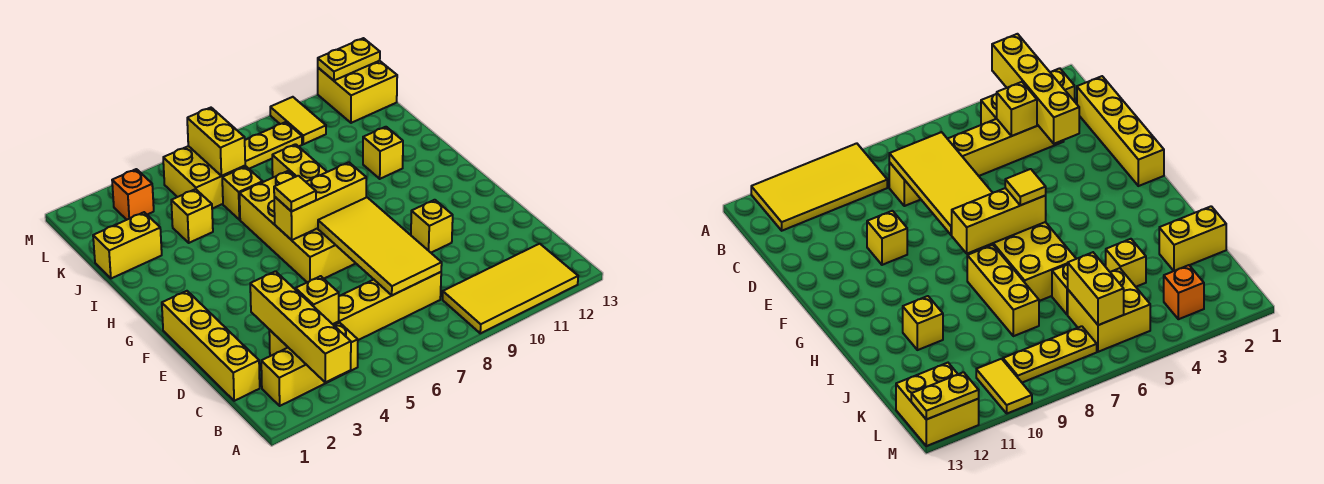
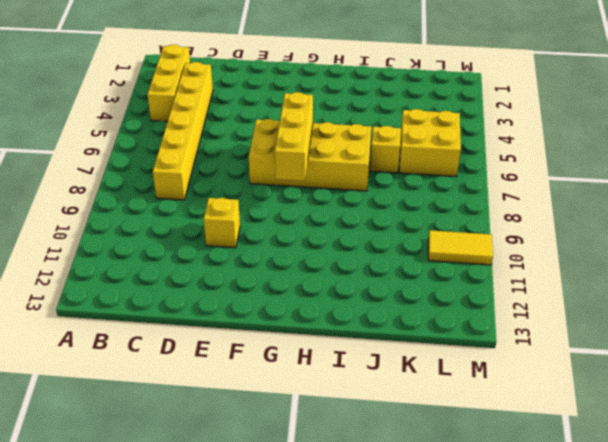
none -> yellow tile A9:B12 level 1
none -> yellow brick C1:F1 level 1
none -> yellow brick H8:J8 level 1

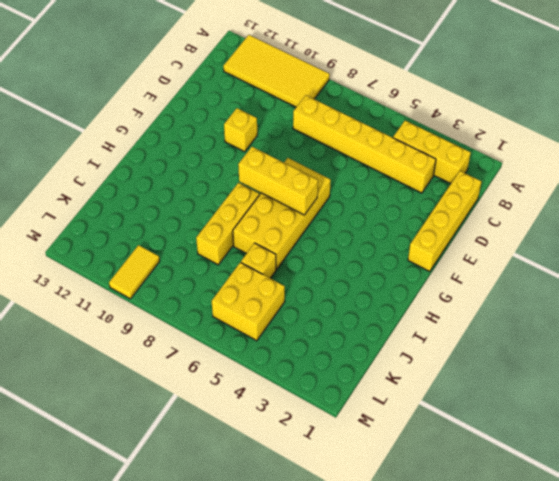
none -> yellow brick I11 level 1
none -> yellow brick J1:J2 level 1
none -> yellow brick J4 level 1

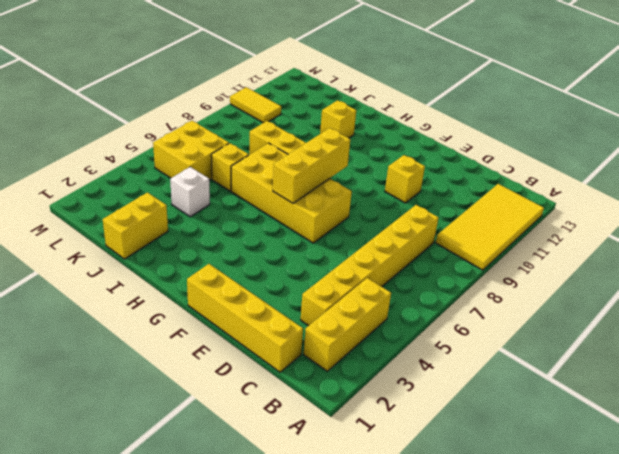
white brick J4 level 1 -> yellow brick J4 level 1
none -> orange brick L3 level 1
none -> yellow plate L7:L9 level 1
none -> yellow brick L12:M13 level 1

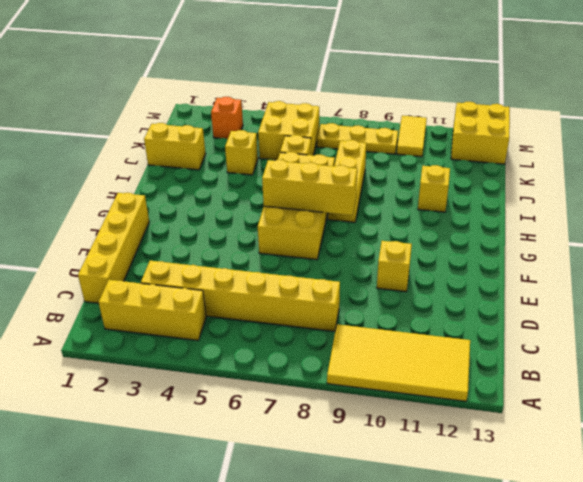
none -> yellow brick A3:D3 level 2
none -> yellow brick C4 level 2
none -> yellow tile C7:F8 level 2

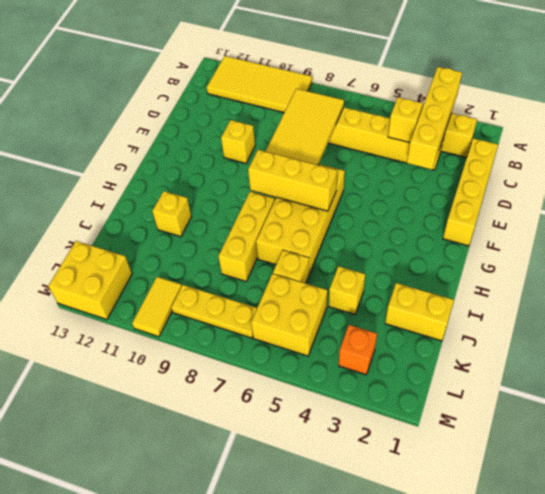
none -> yellow brick K6:L6 level 2
none -> yellow plate M12:M13 level 2
none -> yellow tile G6 level 3

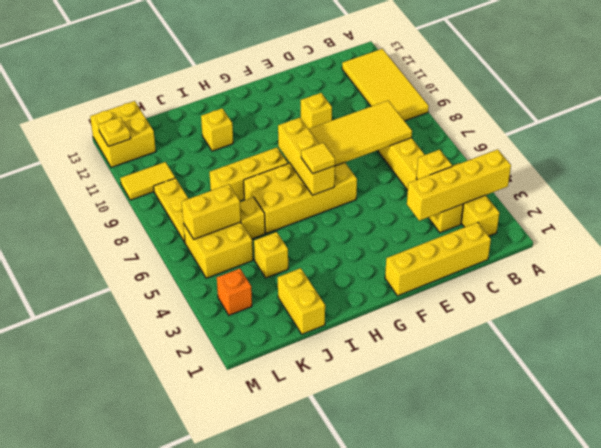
yellow plate M12 level 2 -> yellow plate M12:M13 level 2

